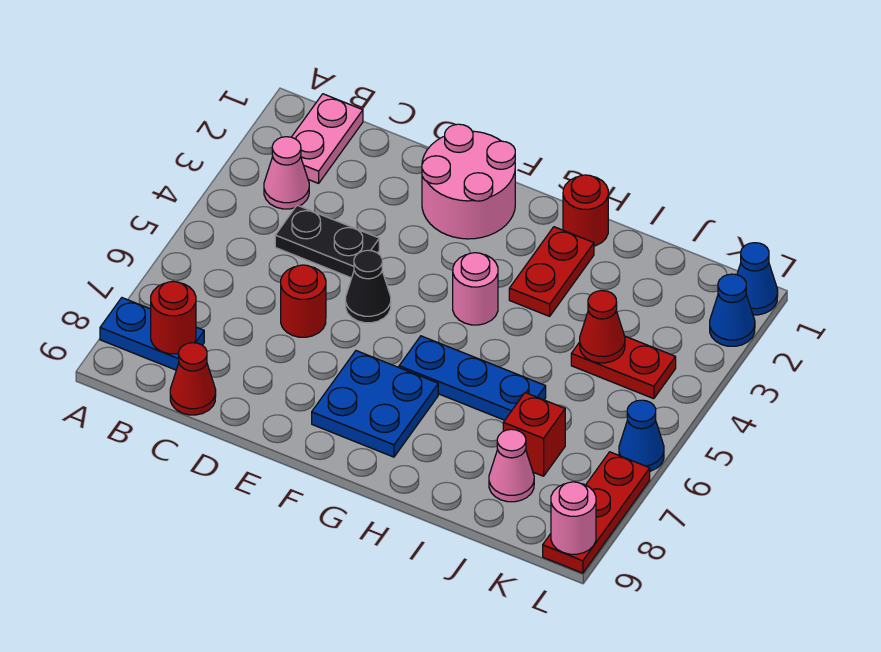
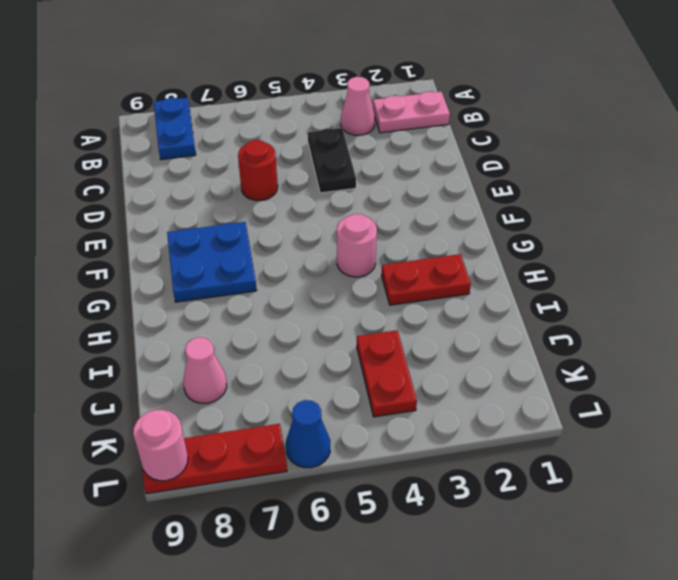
none -> red cone C9 level 1
none -> pink round brick E1:F2 level 1
none -> black cone E5 level 1

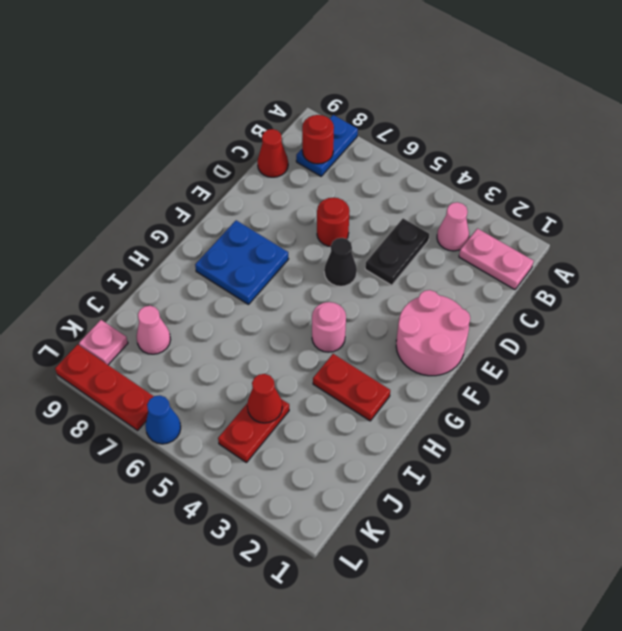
pink plate K9 level 1 -> none
none -> blue plate G6:I6 level 1
none -> red round brick H1 level 1
none -> red brick J7 level 1

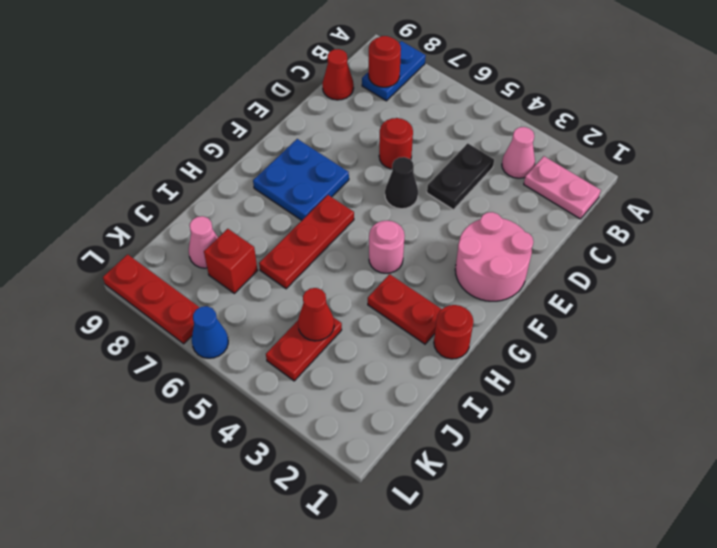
red plate G6:I6 level 1 -> blue plate G6:I6 level 1
none -> blue cone L1 level 1
none -> blue cone L2 level 1
none -> pink round brick L9 level 2

